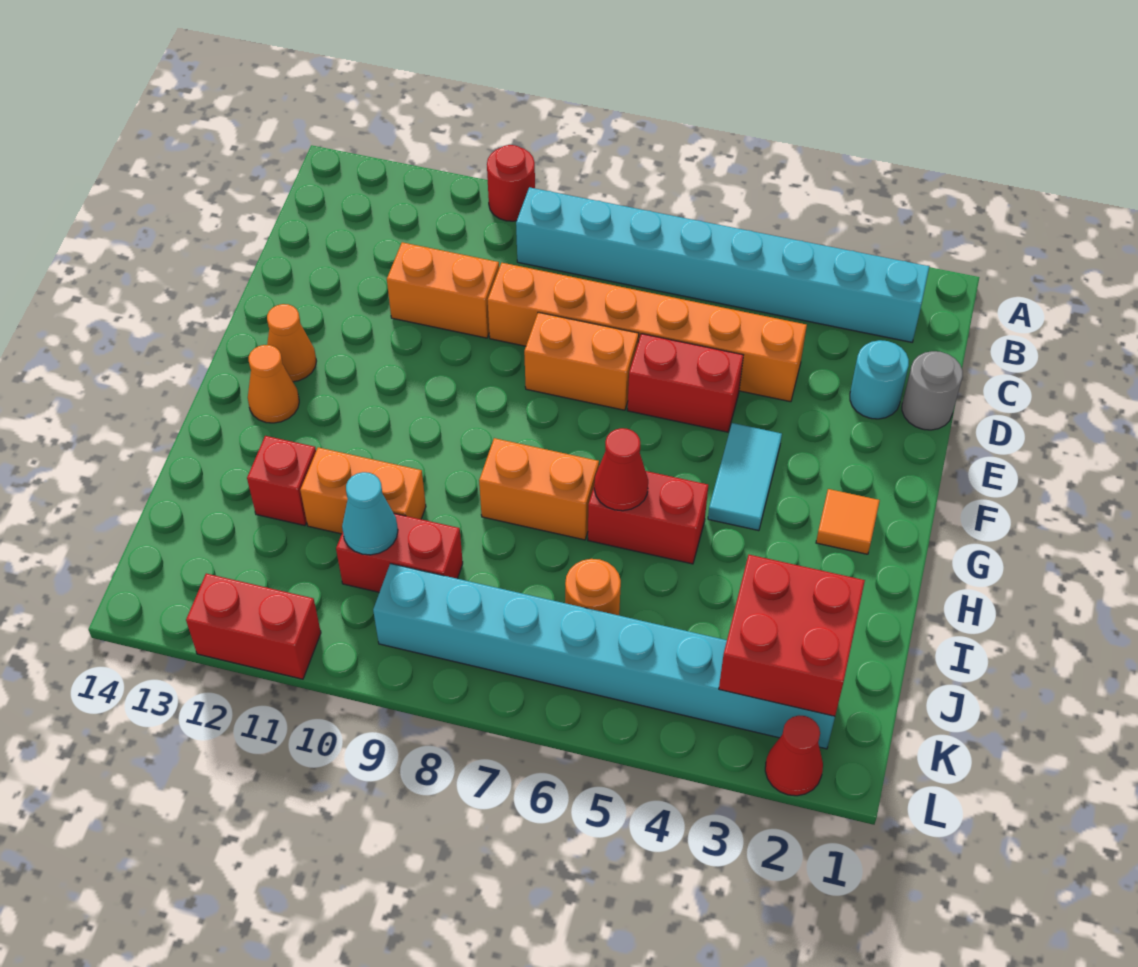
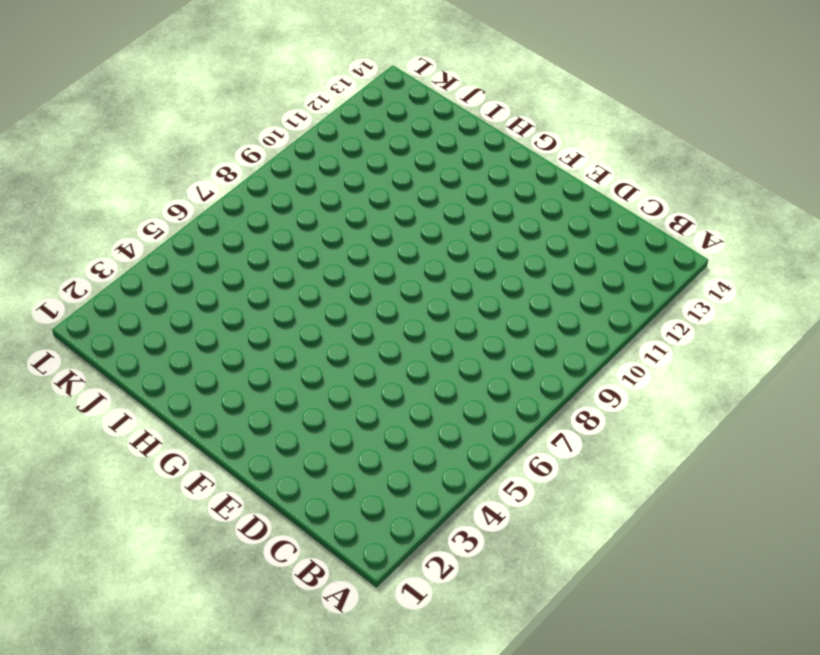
none -> red round brick A10 level 1
none -> cyan brick B2:B9 level 1
none -> grey round brick D1 level 1

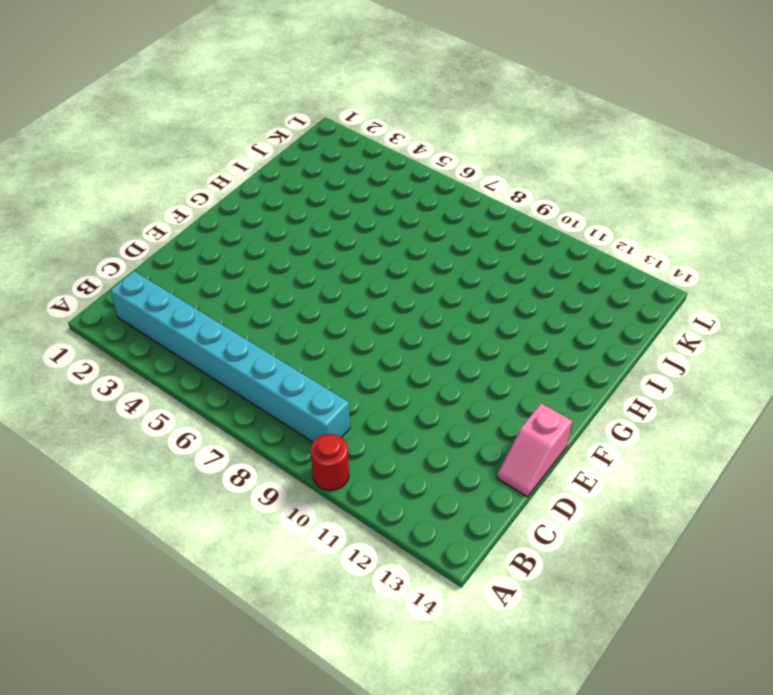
pink slope D14:E14 level 1 top E -> none
none -> grey round brick D1 level 1
none -> cyan round brick D2 level 1
none -> orange brick D4:D9 level 1

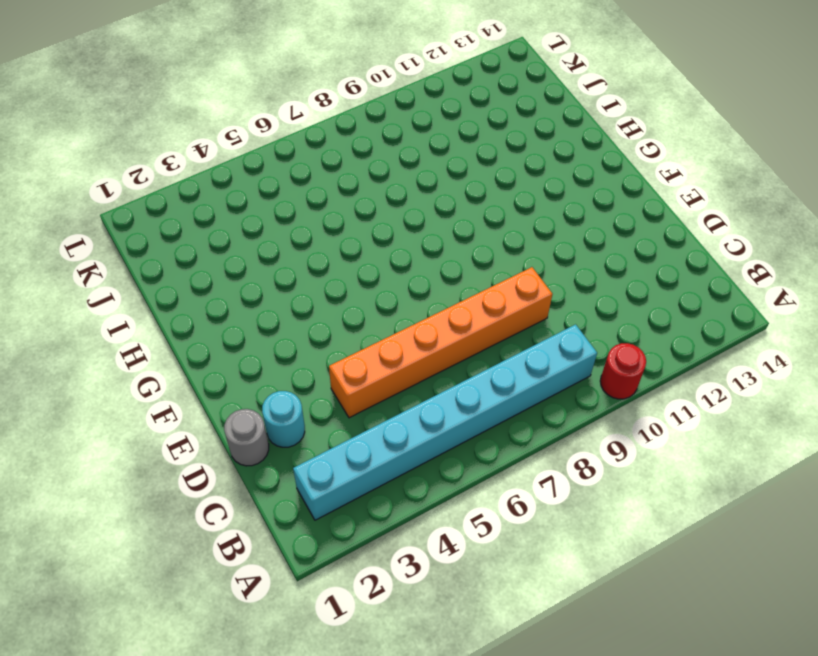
none -> orange brick D10:D11 level 1
none -> red brick E5:E6 level 1
none -> orange brick E7:E8 level 1

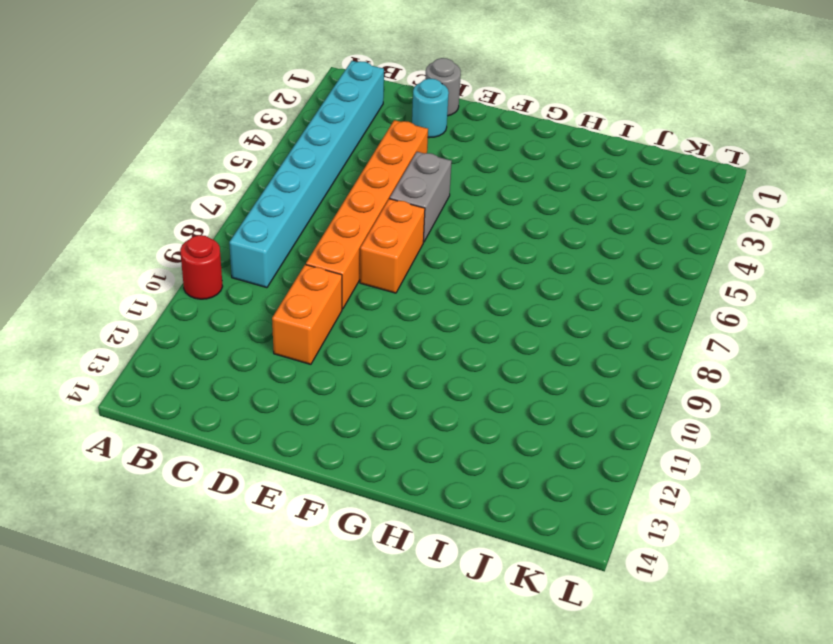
grey brick E5:E6 level 1 -> red brick E5:E6 level 1
none -> cyan tile F4:G4 level 1
none -> orange cone F13 level 1
none -> orange tile G2 level 1

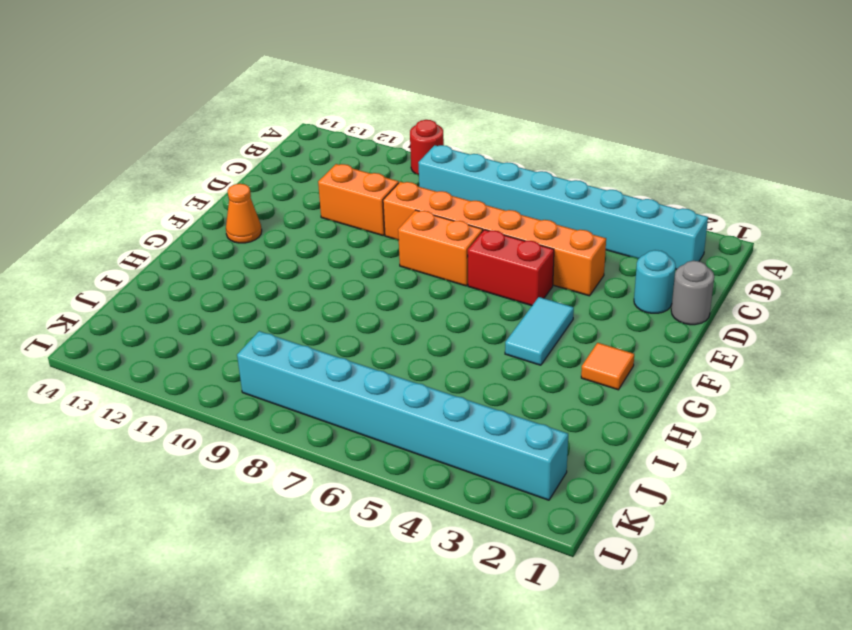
none -> orange cone G13 level 1
none -> red brick H5:H6 level 1
none -> orange brick H7:H8 level 1

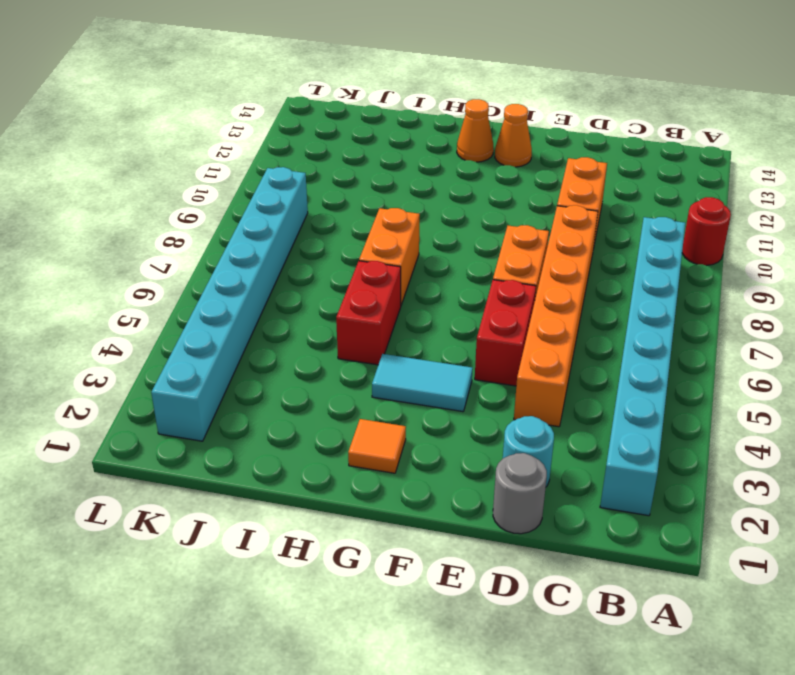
none -> orange brick I10:I11 level 1
none -> red brick I12 level 1
none -> orange round brick J6 level 1

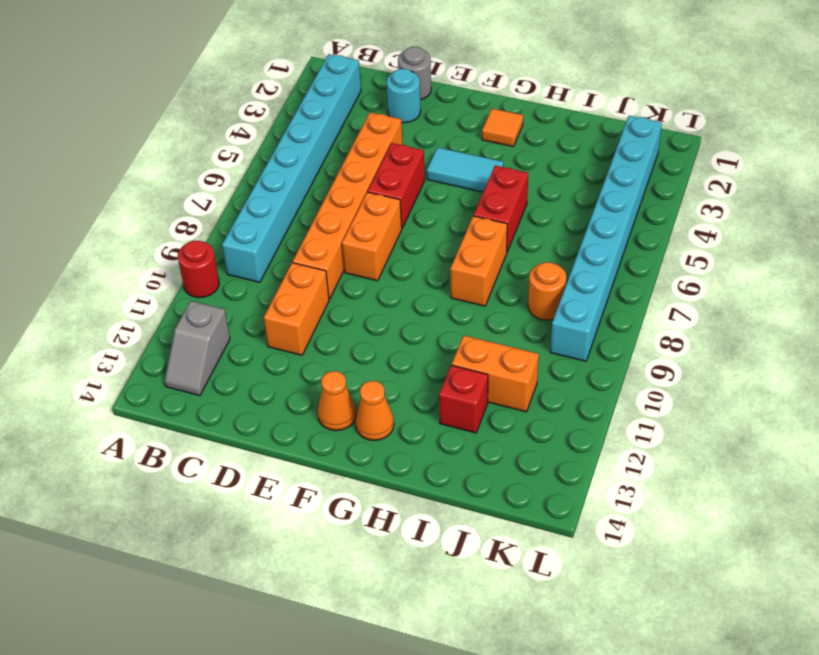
grey slope B12:B13 level 1 top 12 -> none
orange brick I11:J11 level 1 -> orange brick I10:I11 level 1
orange round brick J8 level 1 -> orange round brick J6 level 1
none -> red brick J9:J10 level 1
none -> red cone L2 level 1
none -> red brick L11:L12 level 1

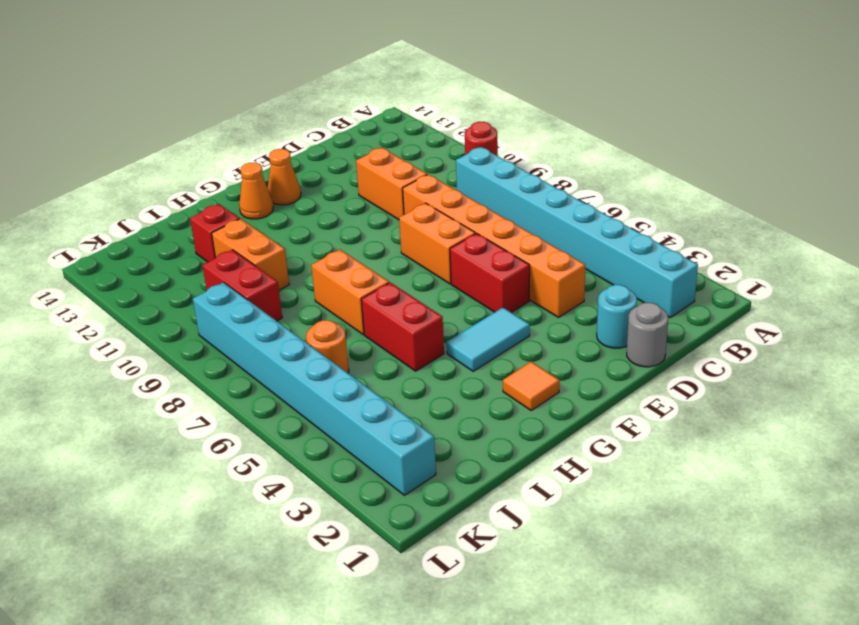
none -> red cone L2 level 1
none -> red brick L11:L12 level 1
none -> red cone H6 level 2

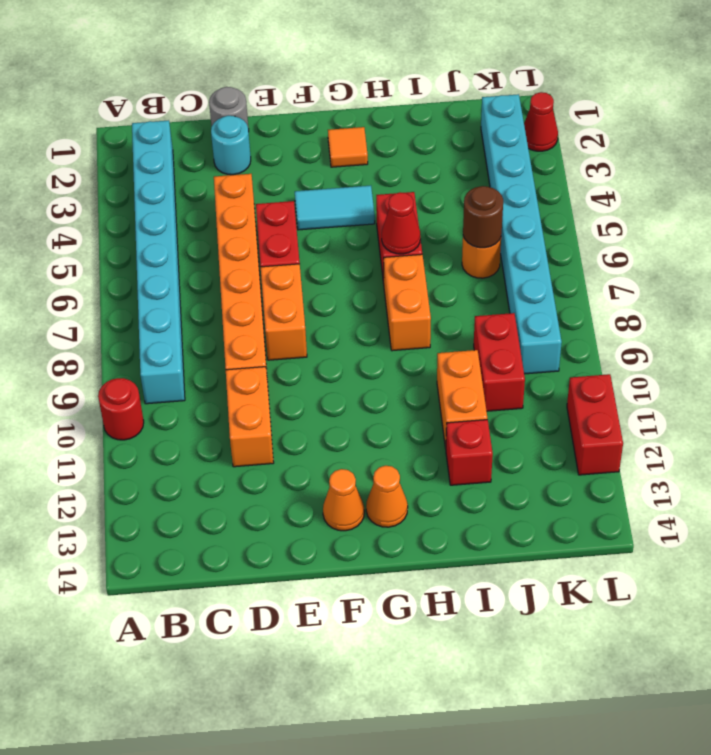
brown round brick J6 level 2 -> none
none -> red brick J2:K3 level 2
none -> cyan cone J10 level 2

